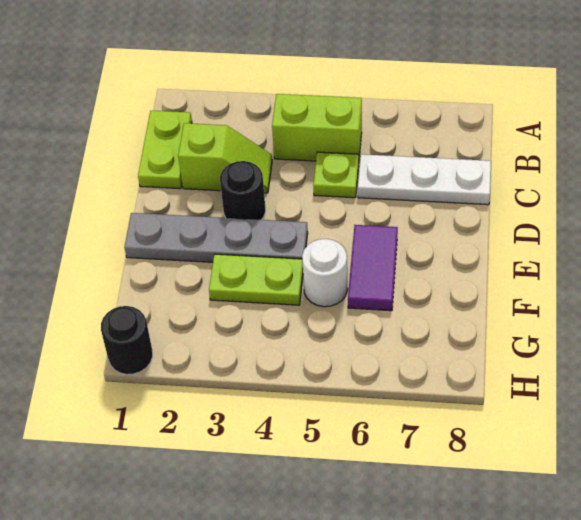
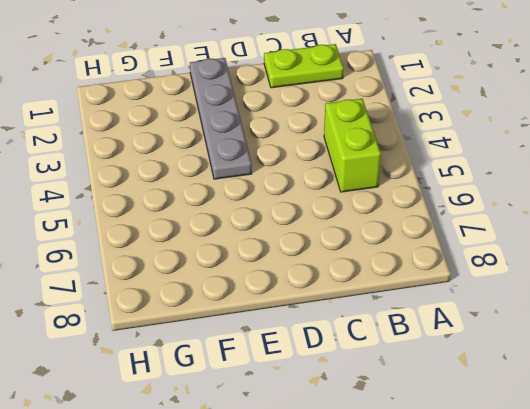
none -> lime slope C2:C3 level 1 top 2
none -> lime plate C5 level 1

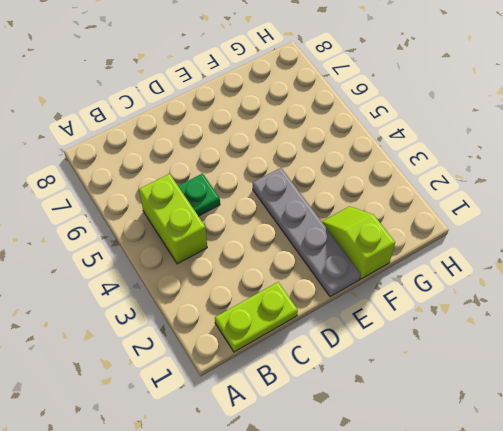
green plate C5 level 1 -> lime plate C5 level 1
lime slope F1:F2 level 1 top 1 -> lime slope C2:C3 level 1 top 2
none -> white plate C6:C8 level 1
none -> black round brick D3 level 1

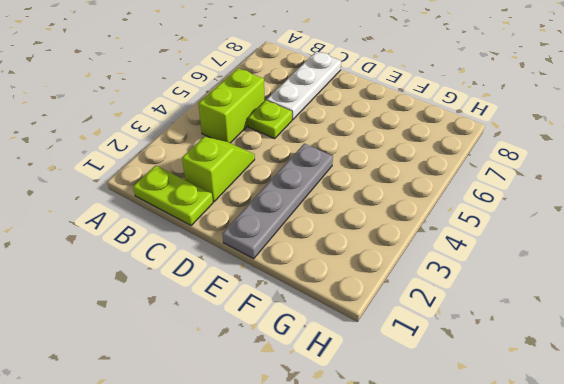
none -> black round brick D3 level 1
none -> purple tile E6:F6 level 1

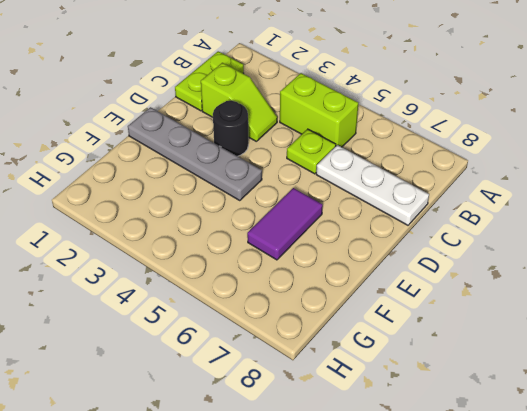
none -> lime plate F3:F4 level 1
none -> white round brick F5 level 1

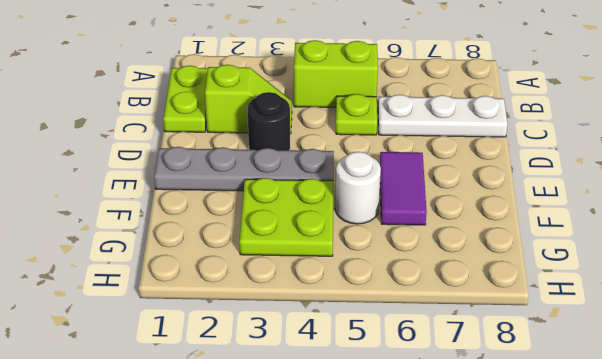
lime plate F3:G4 level 1 -> lime plate F3:F4 level 1
none -> black round brick H1 level 1

